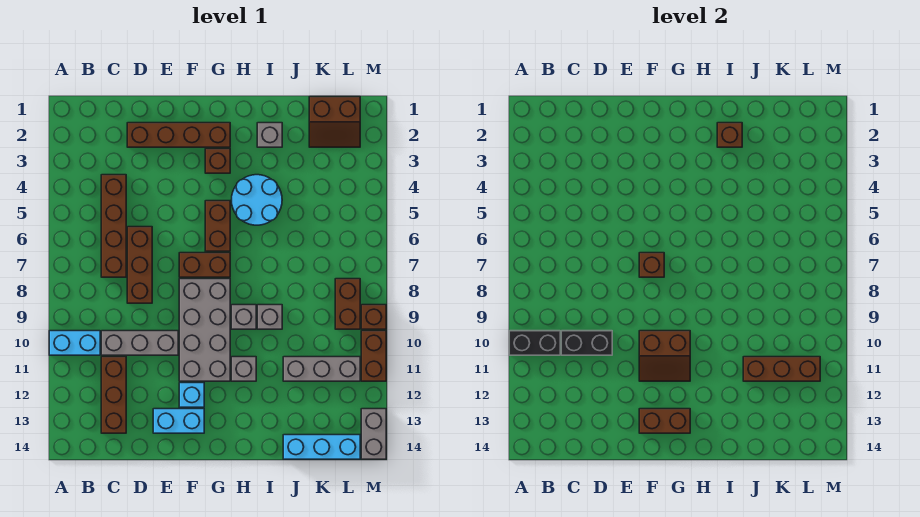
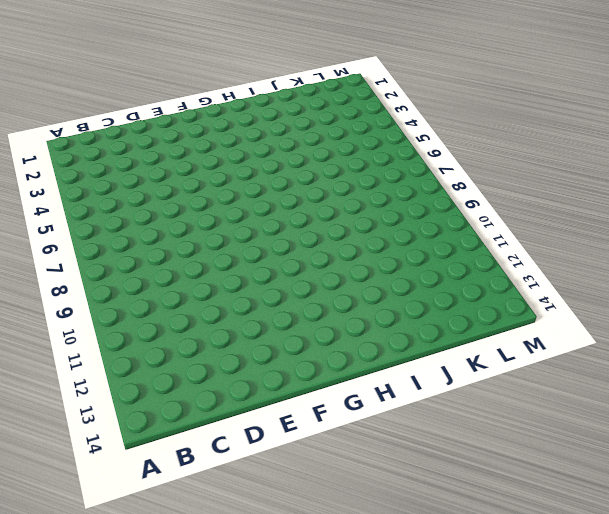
none -> cyan brick A10:B10 level 1
none -> brown brick C4:C7 level 1
none -> grey brick C10:E10 level 1
none -> brown brick C11:C13 level 1

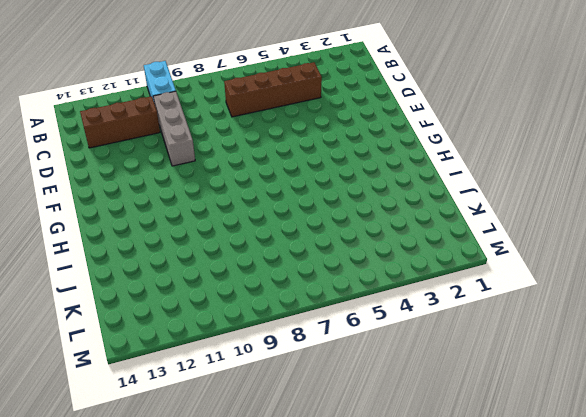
none -> brown brick D2:G2 level 1
none -> brown brick D6:D8 level 1
none -> cyan brick E13:F13 level 1
none -> brown brick F7:G7 level 1

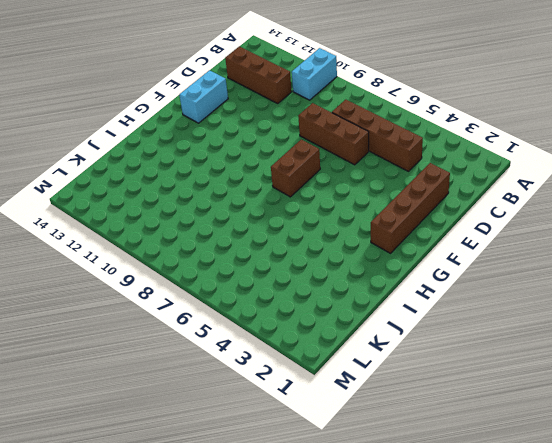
none -> grey brick C10:E10 level 1
none -> grey brick F8:G11 level 1
none -> cyan brick F12 level 1
none -> brown brick G3 level 1

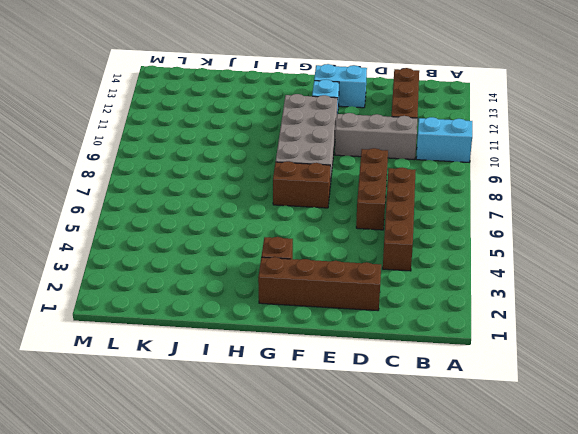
none -> brown brick G5:G6 level 1
none -> cyan round brick H4:I5 level 1
none -> grey brick H9 level 1
none -> grey brick H11 level 1

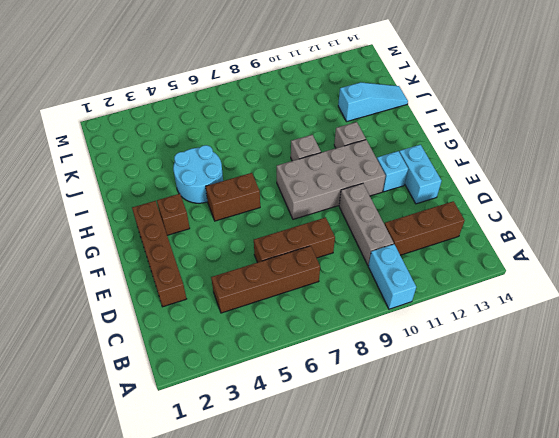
cyan slope J12:J14 level 1 top 12 -> cyan brick J14:L14 level 1
none -> brown brick F7:G7 level 1
none -> grey brick I2 level 1
none -> grey brick I9 level 1
none -> grey brick J11:L11 level 1

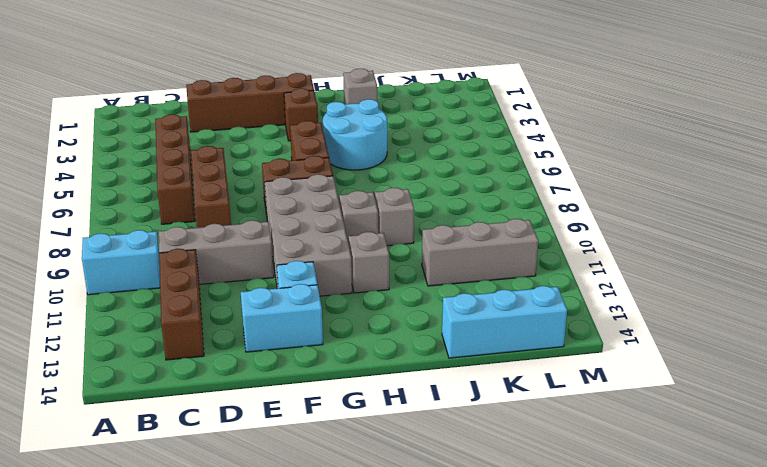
none -> brown slope K1:L2 level 1 top 1
none -> brown brick L8:L9 level 1
none -> brown brick M9 level 1
none -> brown brick M10:M11 level 1

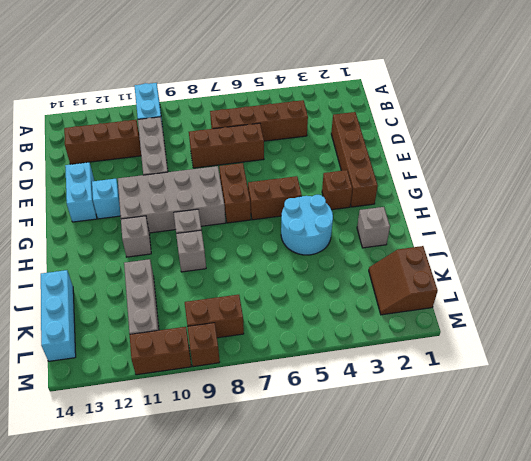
none -> grey brick M13:M14 level 1
none -> black brick A10:B10 level 2
none -> black brick C10:D10 level 2
none -> brown brick F7 level 2

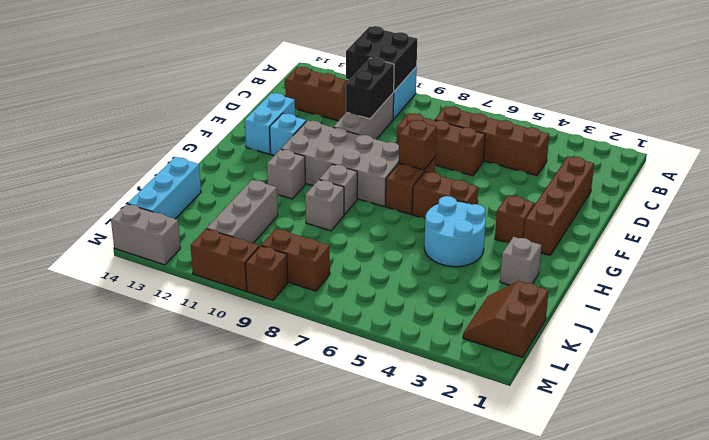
black brick A10:B11 level 2 -> black brick A10:B10 level 2
none -> brown slope F10:G11 level 2 top 10
none -> brown brick F13:G13 level 2
none -> brown brick I2 level 2
none -> brown brick J11:L11 level 2

